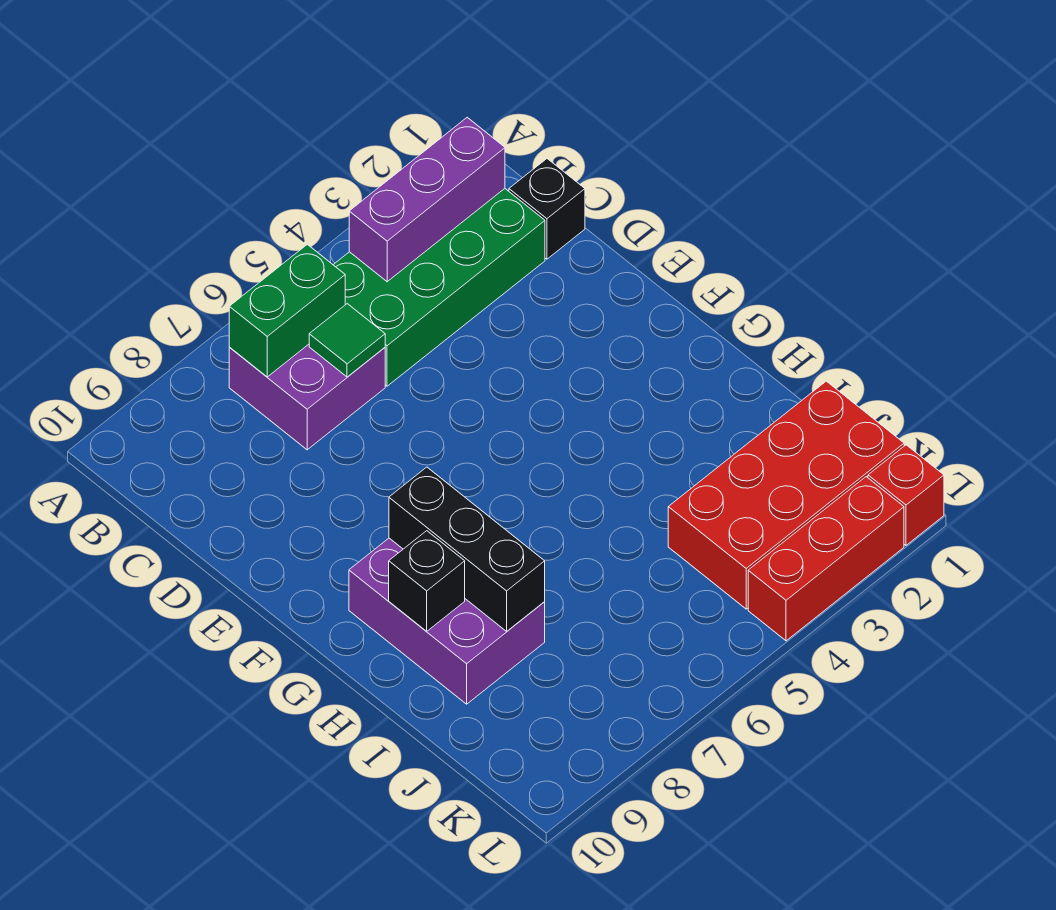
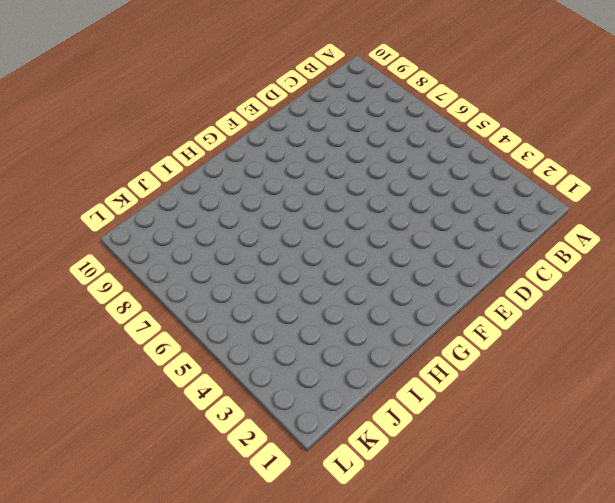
none -> green brick B2:C5 level 1
none -> purple brick B6:C7 level 1
none -> black brick C1 level 1

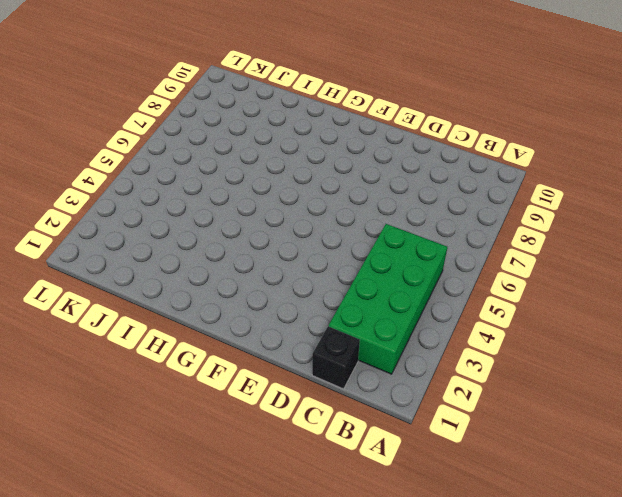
none -> purple brick B6:C7 level 1
none -> purple brick G8:I9 level 1
none -> red brick J1:K4 level 1

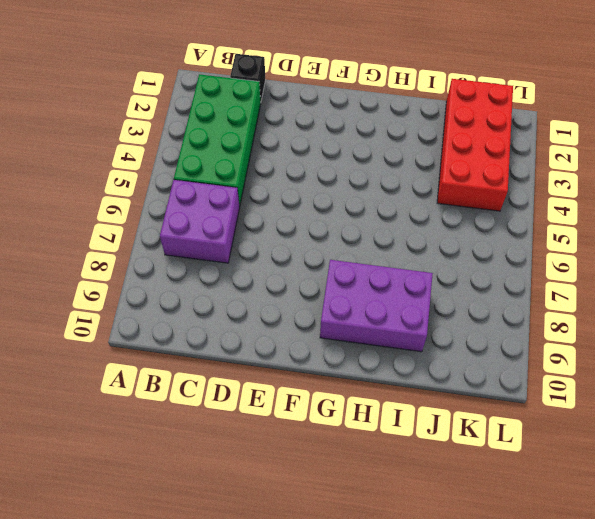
none -> red brick L1 level 1
none -> red brick L2:L4 level 1
none -> purple brick B2:B4 level 2

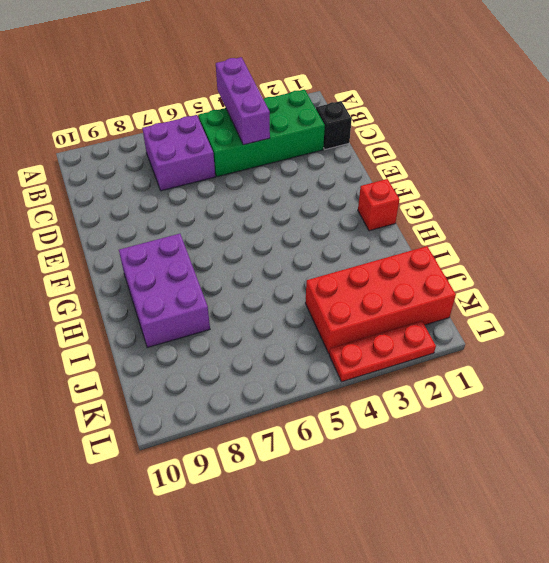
purple brick A4:C4 level 2 -> purple brick B2:B4 level 2
red brick G1 level 1 -> red brick L1 level 1
red plate L2:L4 level 1 -> red brick L2:L4 level 1
none -> green brick B6:B7 level 2
none -> green tile C6 level 2
none -> black brick G8:I8 level 2

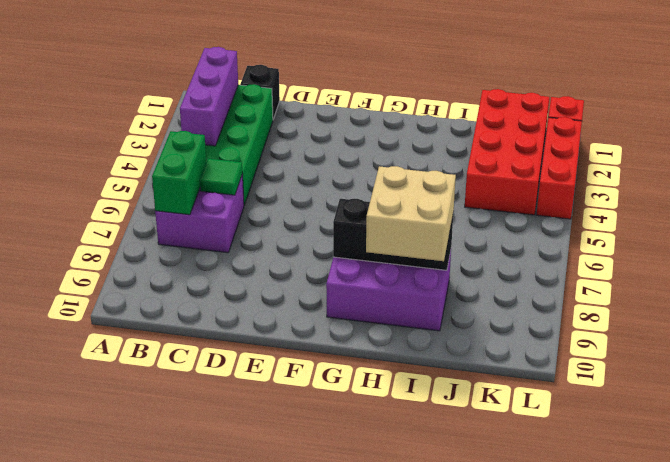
tan brick H8:I9 level 3 -> none
none -> black brick H9 level 2

